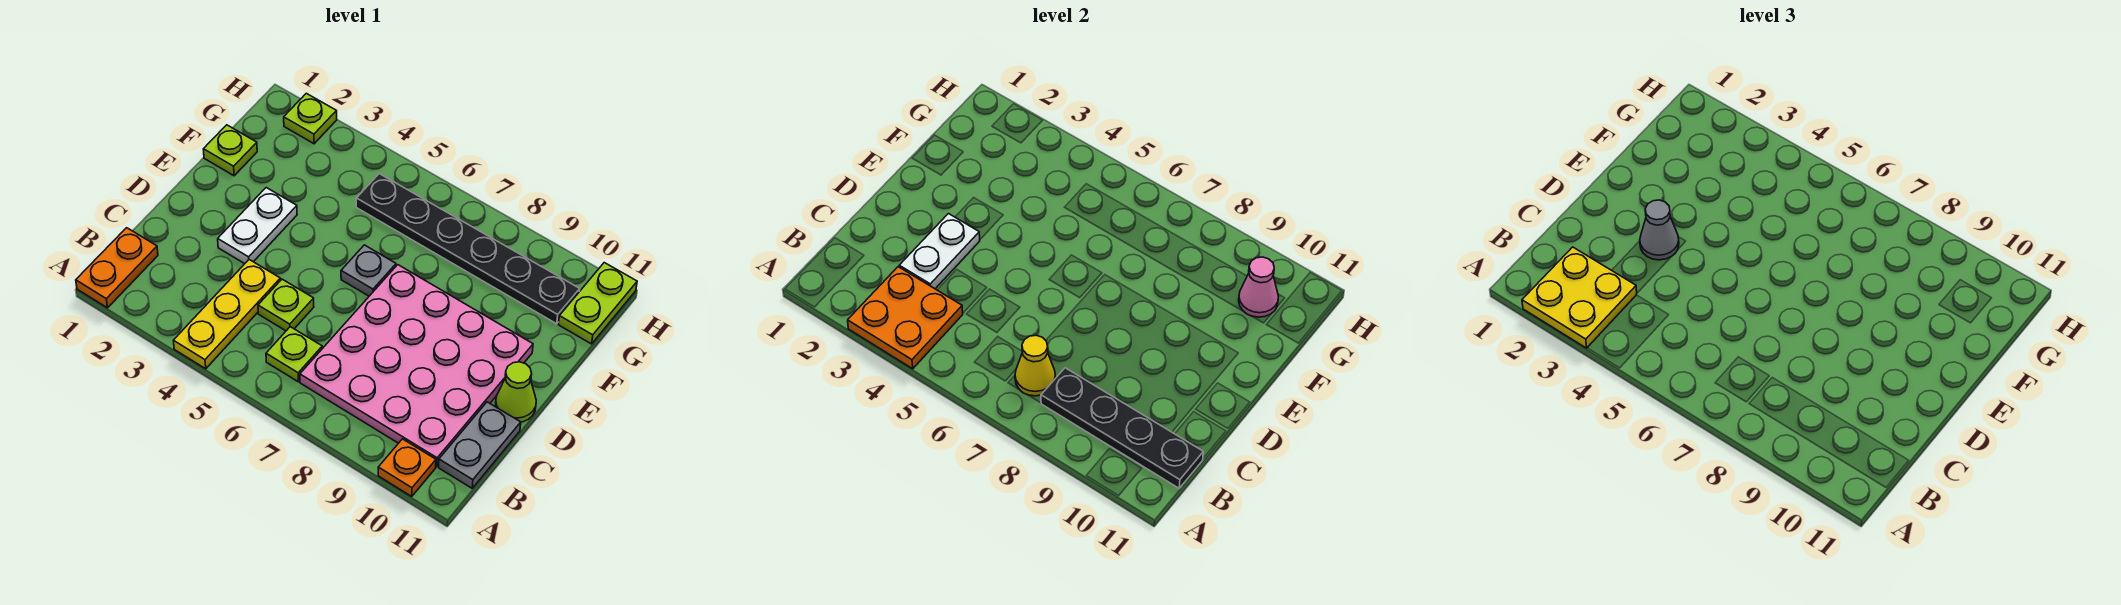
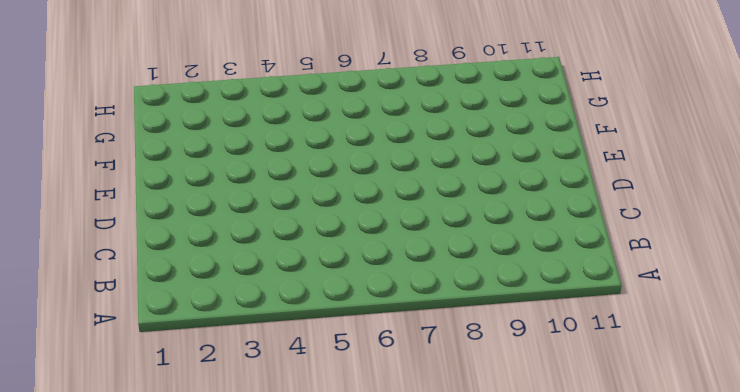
none -> orange plate A1:B1 level 1
none -> yellow plate A4:C4 level 1
none -> orange plate A10 level 1

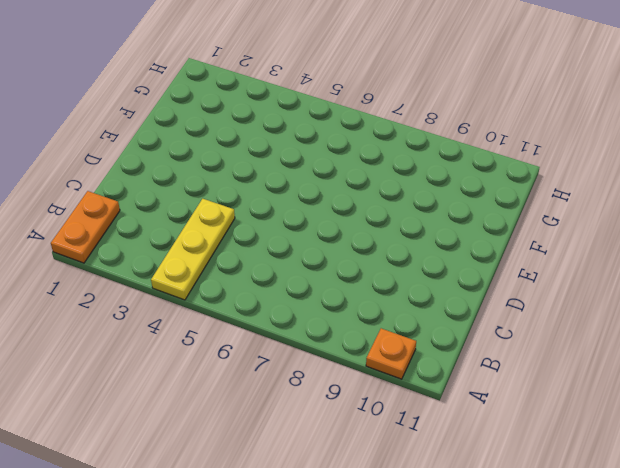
none -> lime plate B6 level 1
none -> pink plate B7:E10 level 1
none -> grey plate B11:C11 level 1

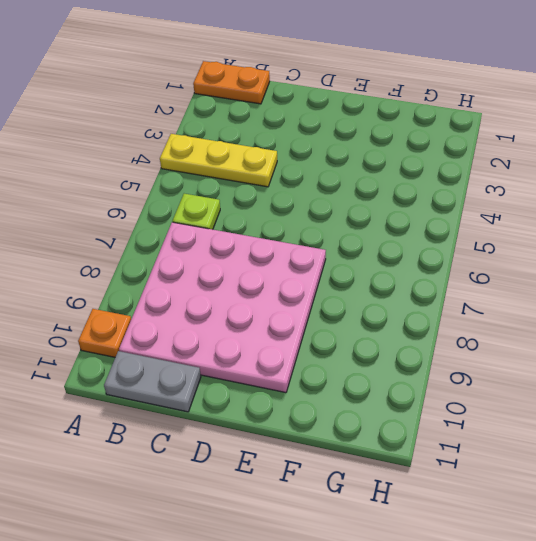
none -> lime plate C5 level 1
none -> white plate D3:E3 level 1
none -> lime cone D11 level 1

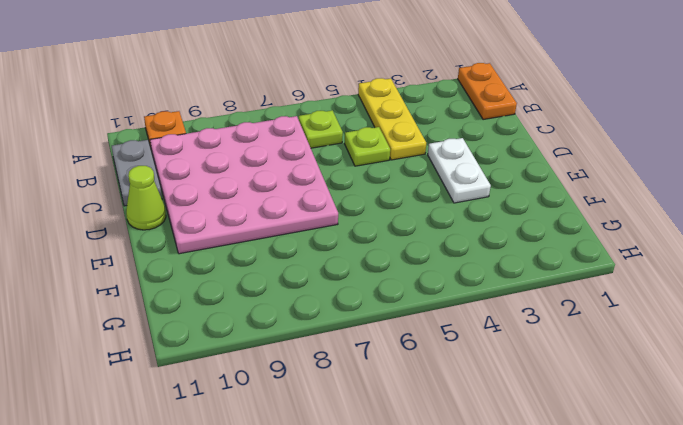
none -> grey plate E6 level 1
none -> lime plate F1 level 1
none -> black plate G5:G10 level 1

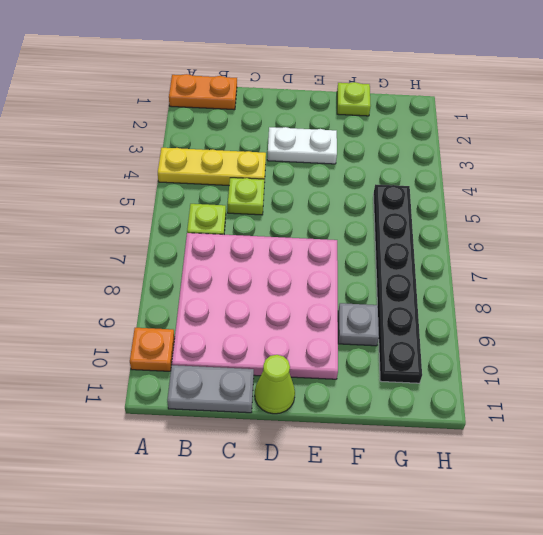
grey plate F9 level 1 -> grey plate E6 level 1
none -> lime plate G11:H11 level 1
none -> lime plate H2 level 1
none -> orange plate A3:B4 level 2

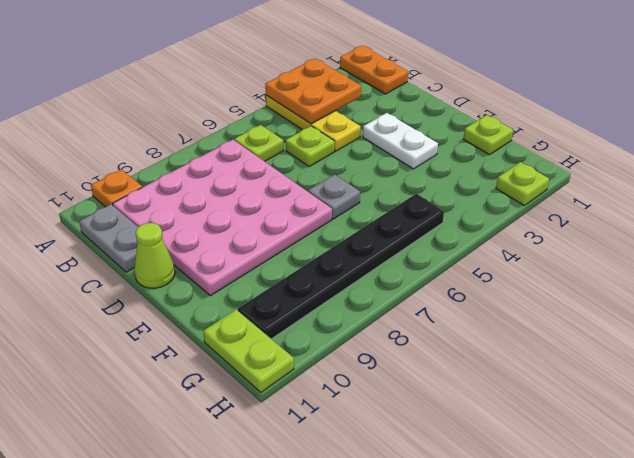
none -> yellow cone B7 level 2
none -> black plate B8:B11 level 2
none -> white plate C3:D3 level 2

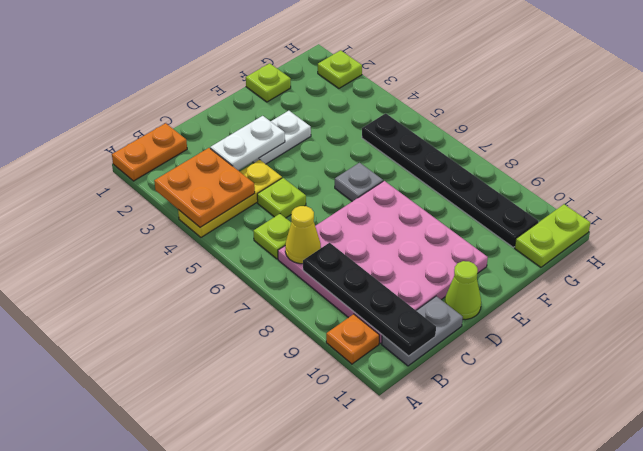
none -> pink cone G10 level 2
none -> yellow plate A2:B3 level 3
none -> grey cone D3 level 3

